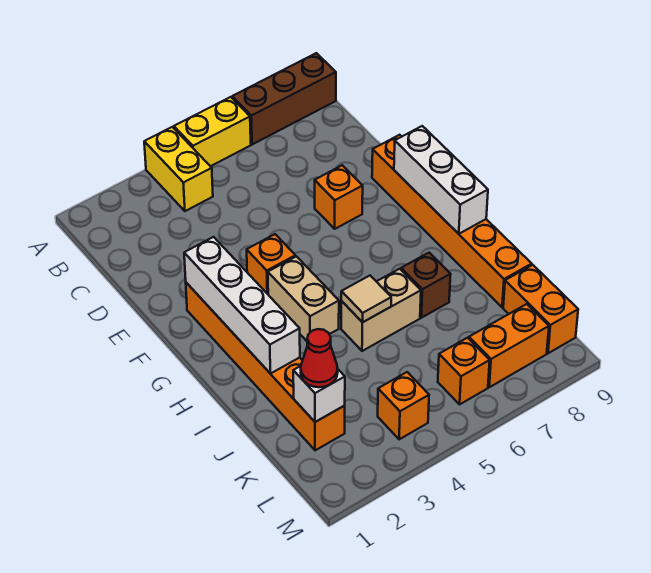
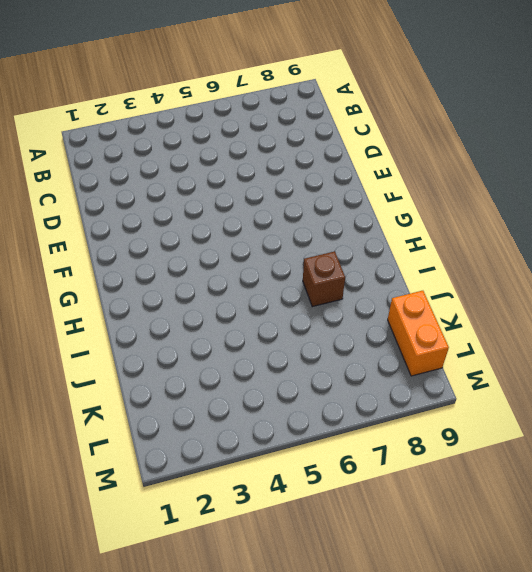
none -> yellow brick A4:B4 level 1
none -> yellow brick A5:A6 level 1
none -> brown brick A7:A9 level 1

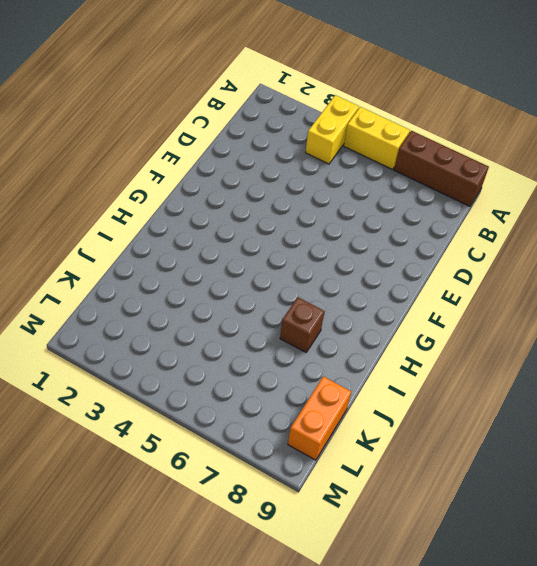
none -> orange brick E7 level 1
none -> orange brick E9:J9 level 1
none -> orange brick F2:K2 level 1

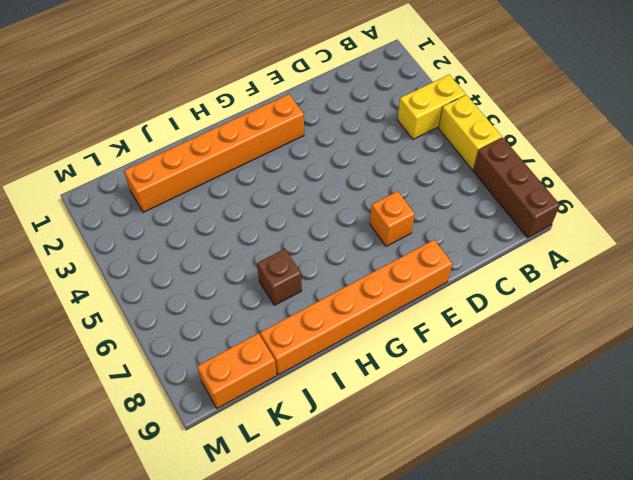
none -> orange brick F4 level 1
none -> tan brick G4:H4 level 1
none -> tan brick I5:I6 level 1

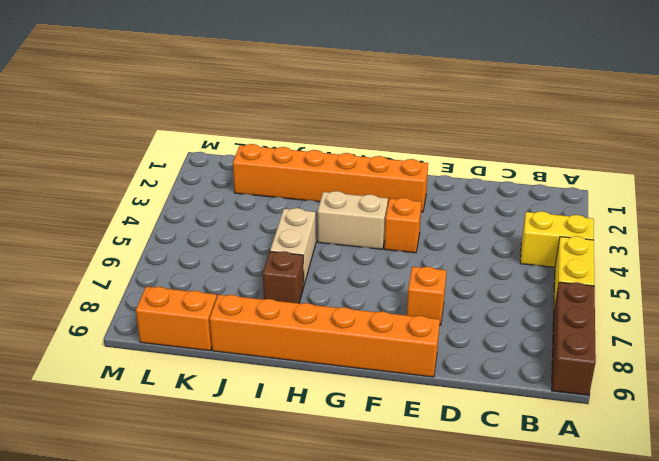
none -> orange brick L4 level 1
none -> orange brick L6 level 1
none -> orange brick L7:L8 level 1

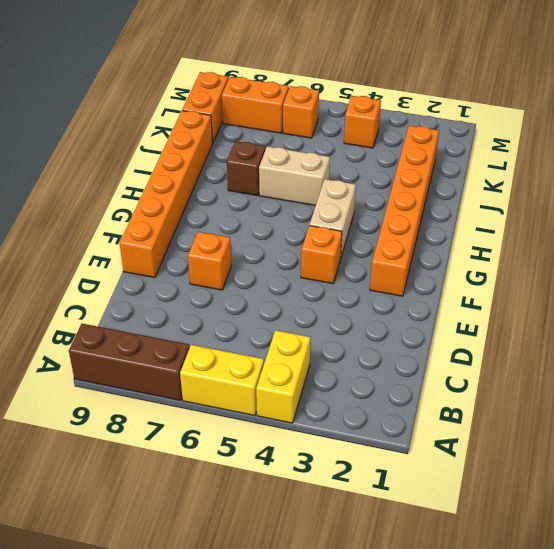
none -> white brick F2:I2 level 2
none -> white brick F9:H9 level 2
none -> tan tile I5 level 2

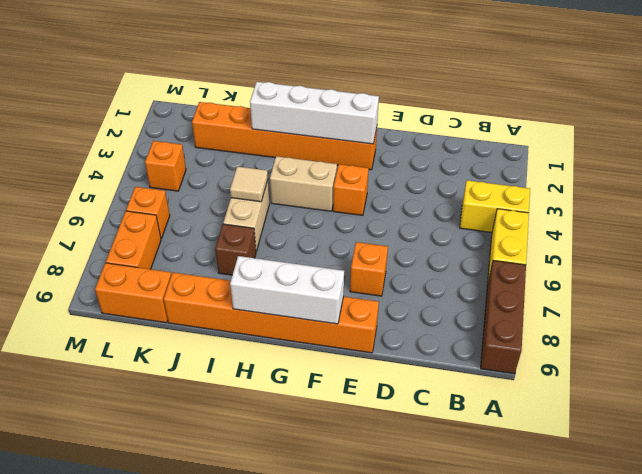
none -> white brick K2 level 2
none -> red cone K2 level 3

